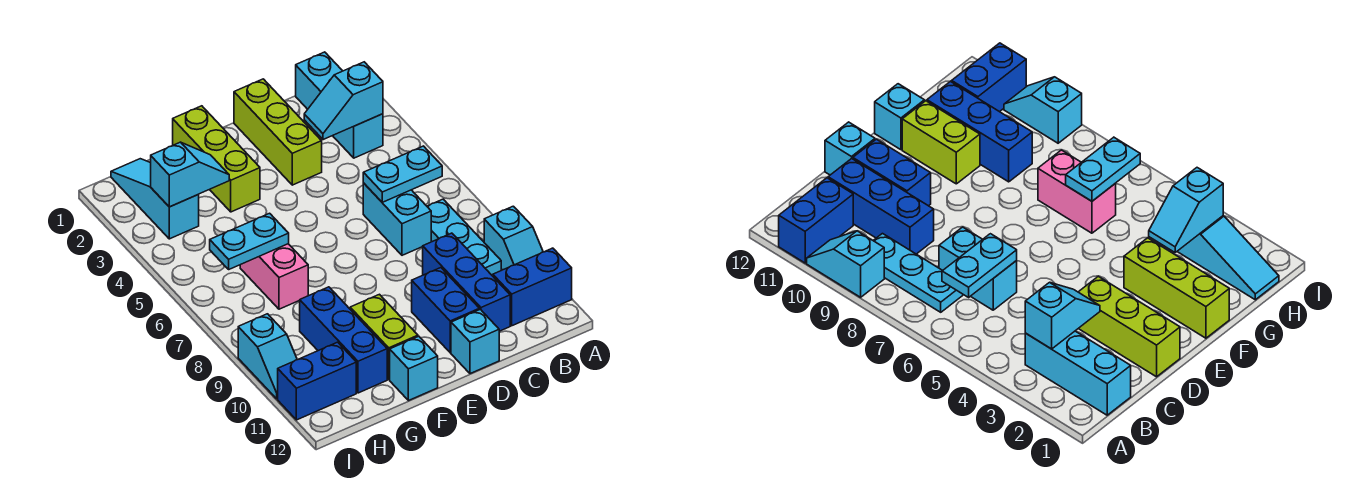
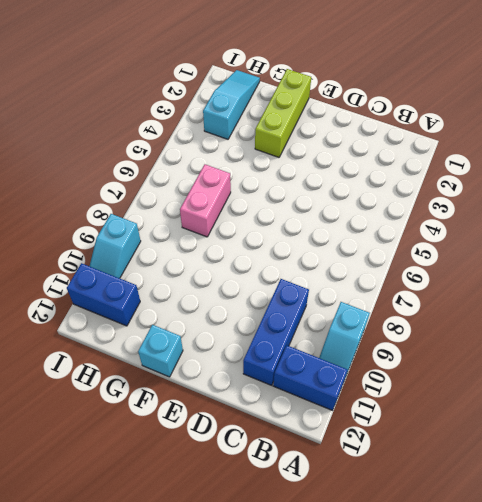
none -> cyan brick B1:B3 level 1
none -> cyan plate B7:B9 level 1
none -> cyan brick C6:C7 level 1

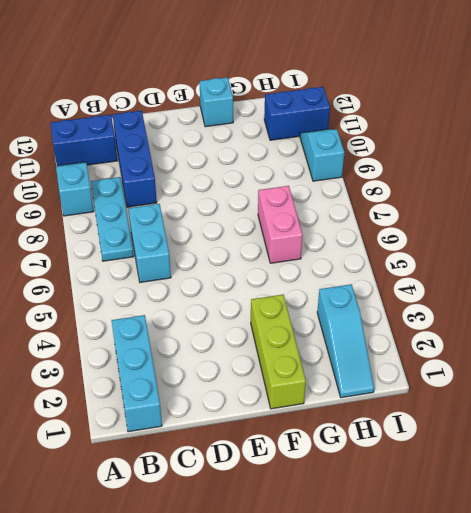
none -> lime brick D1:D3 level 1
none -> blue brick D10:D11 level 1
none -> cyan brick D12 level 1

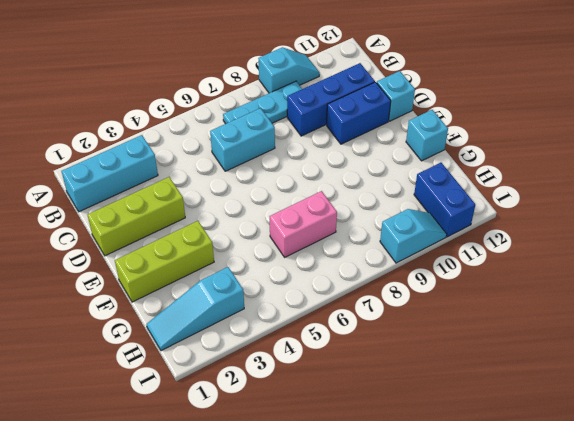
none -> blue brick A11:B11 level 1
none -> lime brick F10:F11 level 1
none -> blue brick G9:G11 level 1

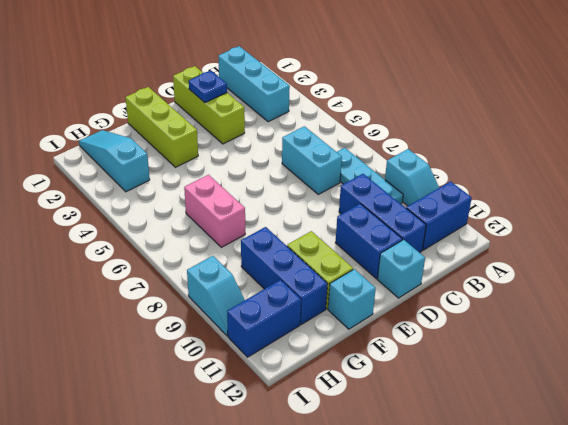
blue plate D2 level 2 -> none
none -> cyan slope B3:C3 level 2 top B
none -> cyan plate B6:C6 level 2
none -> cyan slope G3:H3 level 2 top H

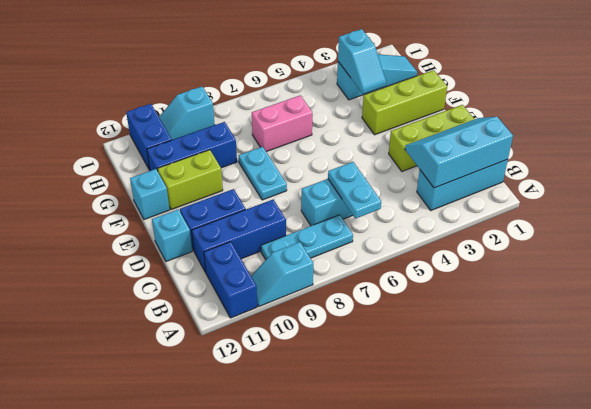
cyan slope B1:C3 level 2 top B -> cyan slope B3:C3 level 2 top B
cyan plate E8:F8 level 1 -> cyan plate G6:H6 level 2

